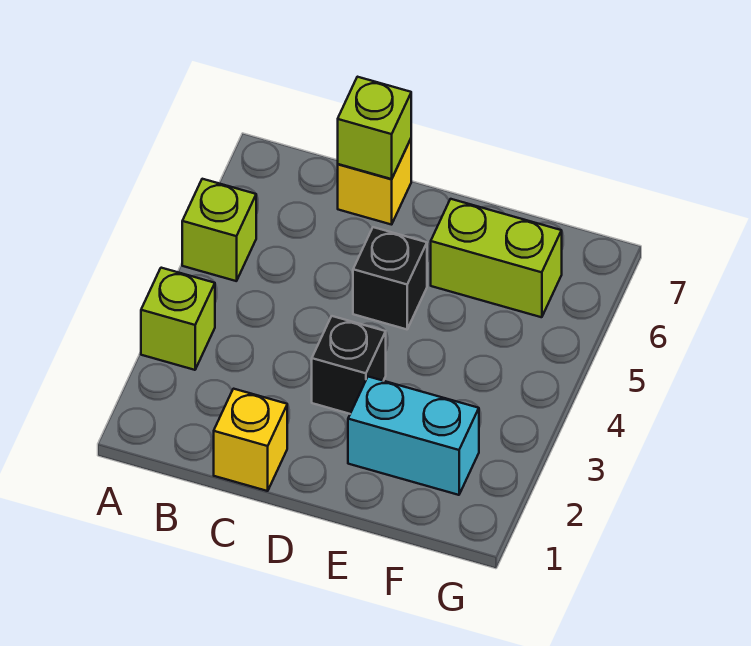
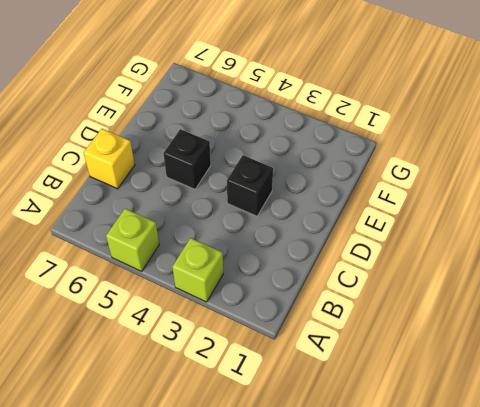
none -> yellow brick C1 level 1
none -> cyan brick E2:F2 level 1

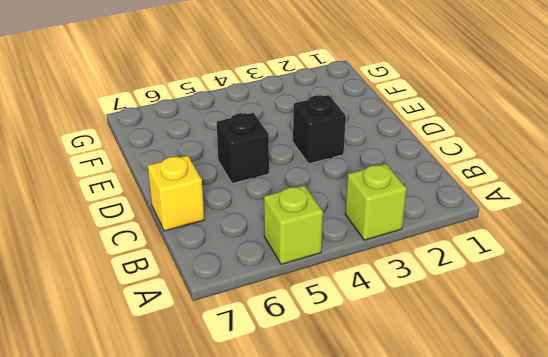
none -> yellow brick C1 level 1
none -> cyan brick E2:F2 level 1

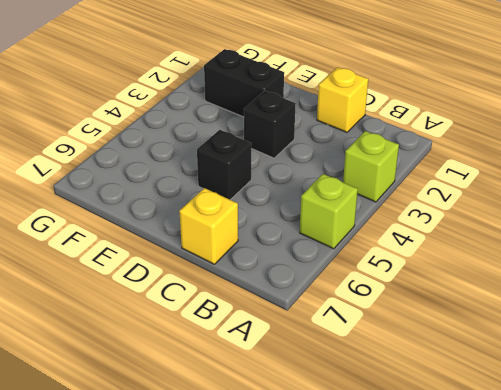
black brick E2:F2 level 1 -> cyan brick E2:F2 level 1
none -> lime brick E6:F6 level 1
none -> lime brick C7 level 2

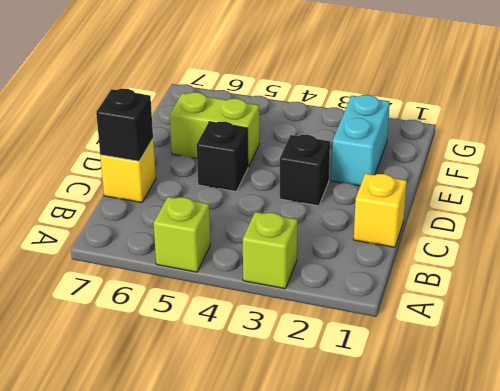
black brick C7 level 2 -> lime brick C7 level 2
lime brick E5:E6 level 1 -> lime brick E6:F6 level 1

